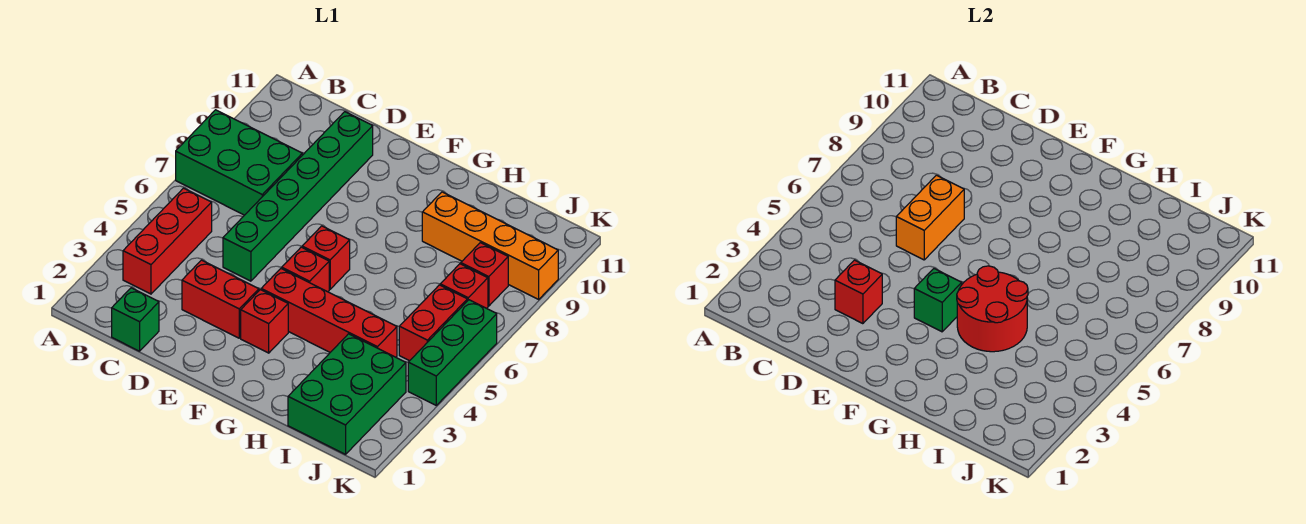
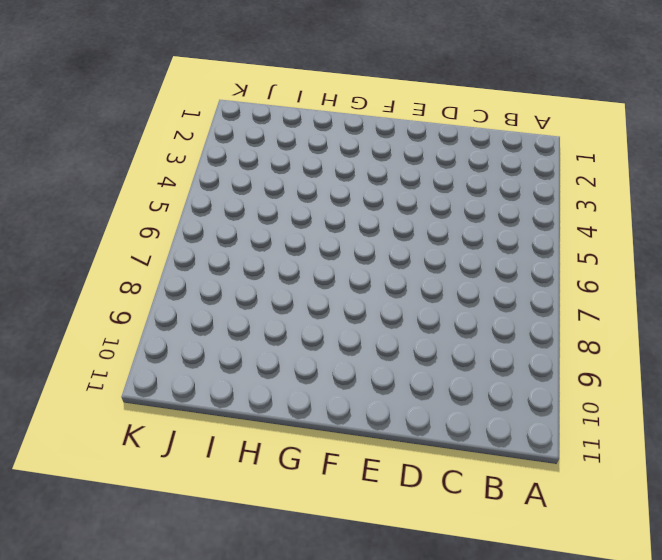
none -> green brick A7:C8 level 1
none -> red brick B3:B5 level 1
none -> green brick C1 level 1

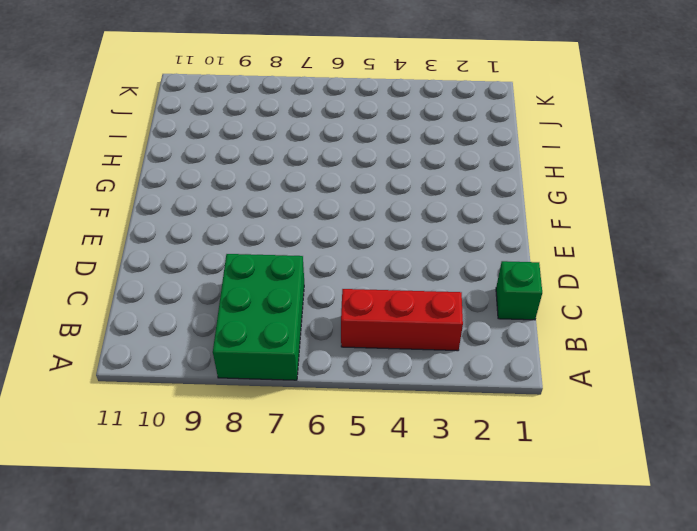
none -> red brick D3:E3 level 1
none -> green brick D5:D10 level 1
none -> red brick F3 level 1

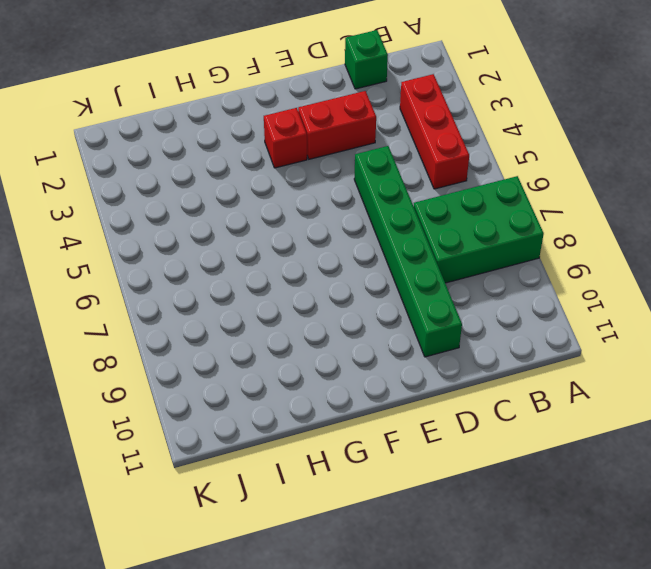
none -> red brick F4:I4 level 1
none -> red brick F5 level 1
none -> red brick F6 level 1

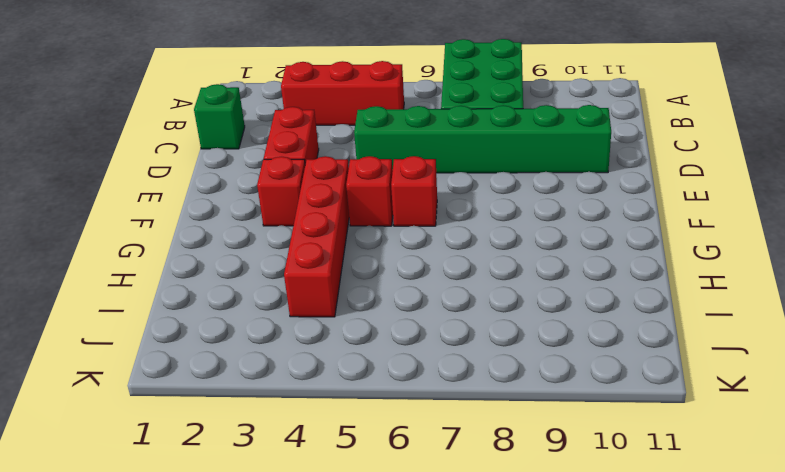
none -> orange brick H9:K9 level 1
none -> green brick I1:J3 level 1
none -> red brick J5:J6 level 1

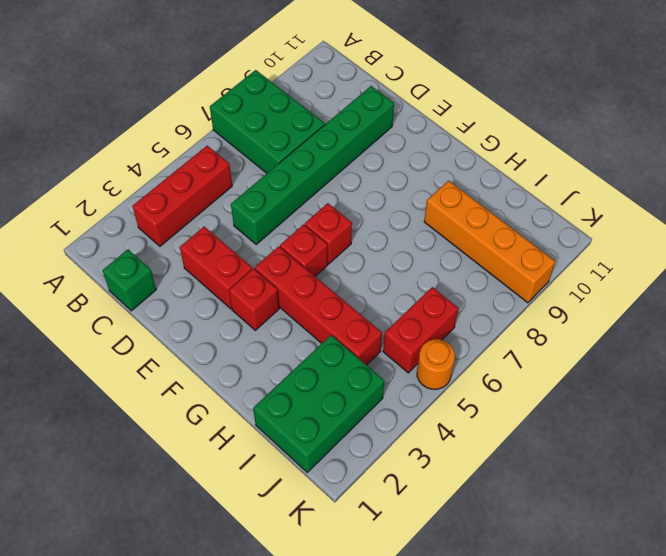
orange round brick K5 level 1 -> green brick K4:K6 level 1
none -> red brick J7 level 1
none -> red brick J8 level 1
none -> red brick D3 level 2

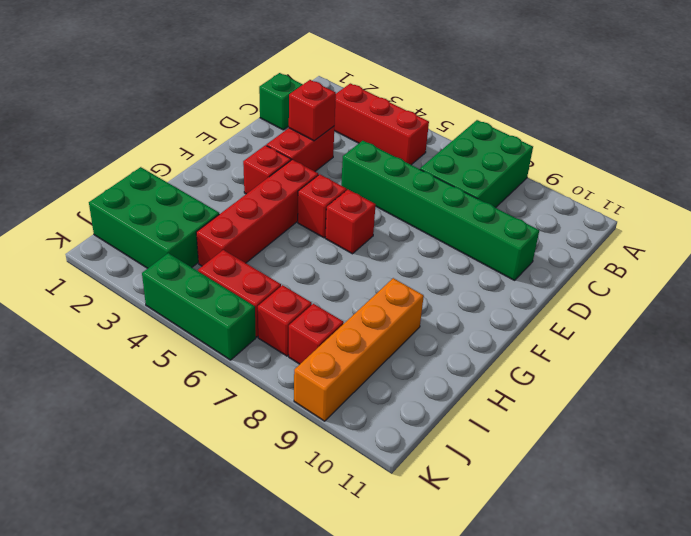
none -> orange brick D6:D7 level 2
none -> green brick F4 level 2
none -> red round brick G4:H5 level 2

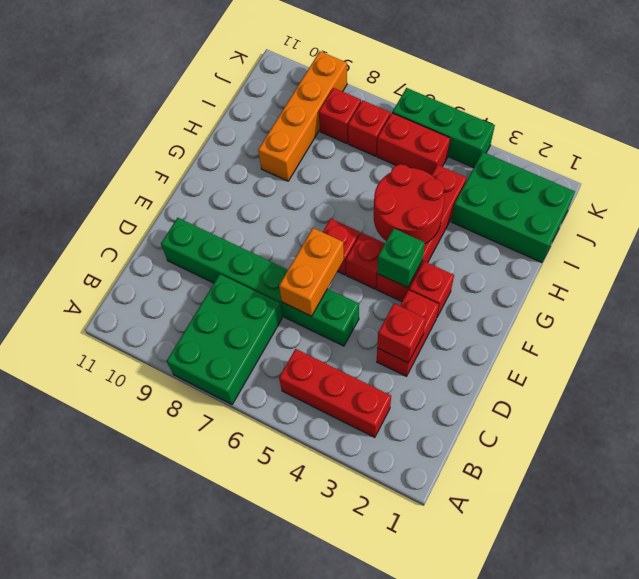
orange brick D6:E6 level 2 -> orange brick D6:D7 level 2
none -> green brick C1 level 1

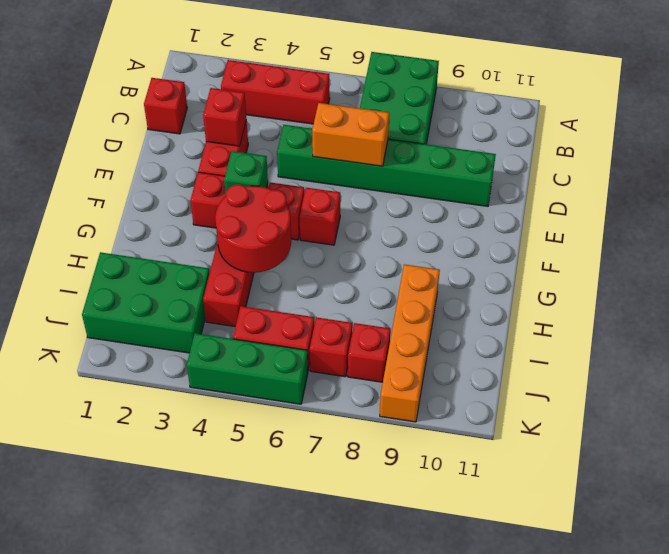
red brick C1 level 1 -> green brick C1 level 1

